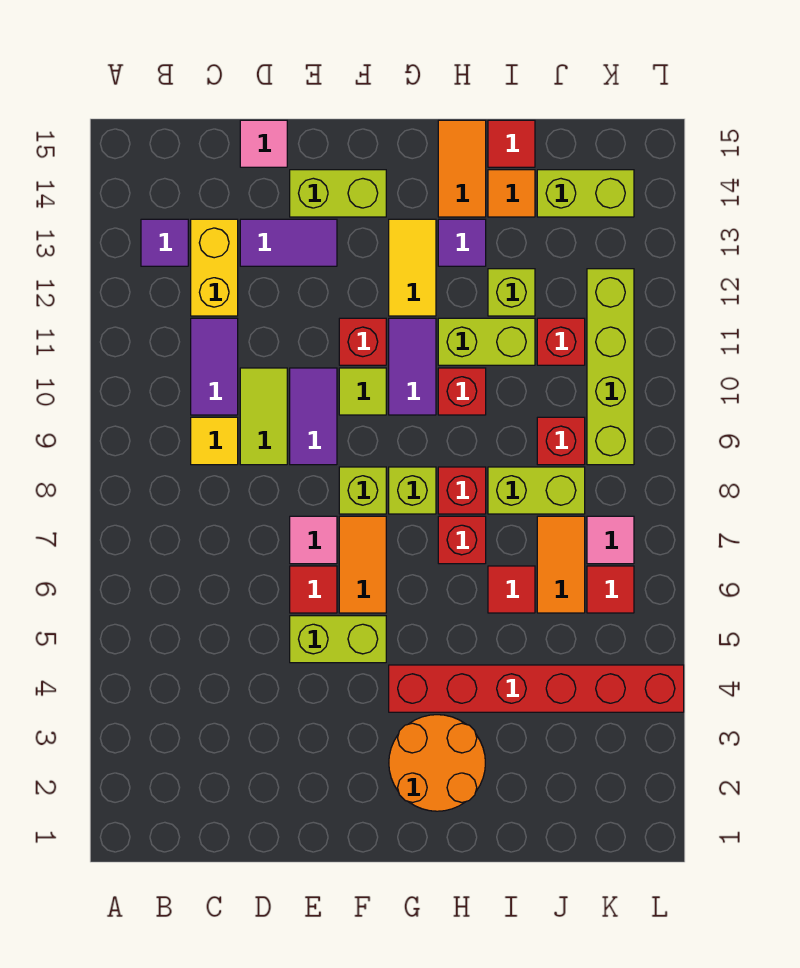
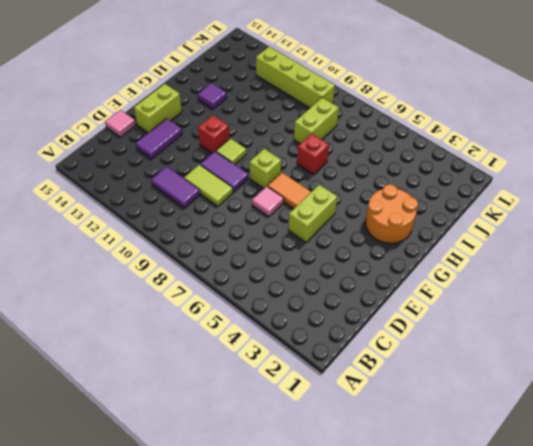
none -> purple tile B13 level 1
none -> yellow tile C9 level 1
none -> yellow brick C12:C13 level 1
none -> red tile E6 level 1

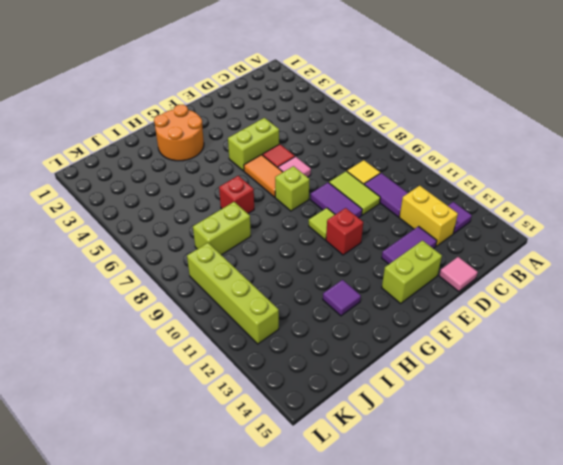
none -> red brick G4:L4 level 1
none -> lime brick G8 level 1
none -> purple tile G10:G11 level 1
none -> yellow tile G12:G13 level 1

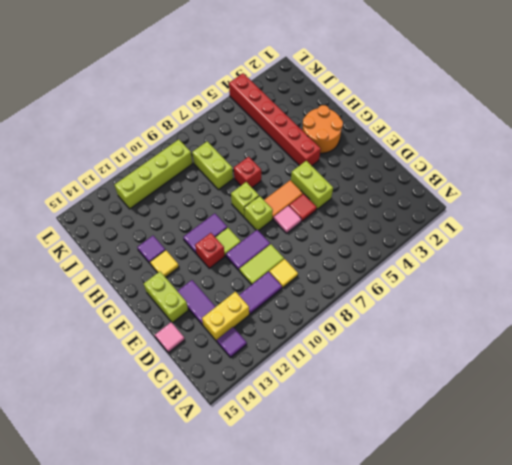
yellow tile G13 level 1 -> yellow tile G12:G13 level 1
none -> red brick H8 level 1
none -> red brick H10 level 1
none -> lime brick H11:I11 level 1
none -> orange tile H14:H15 level 1

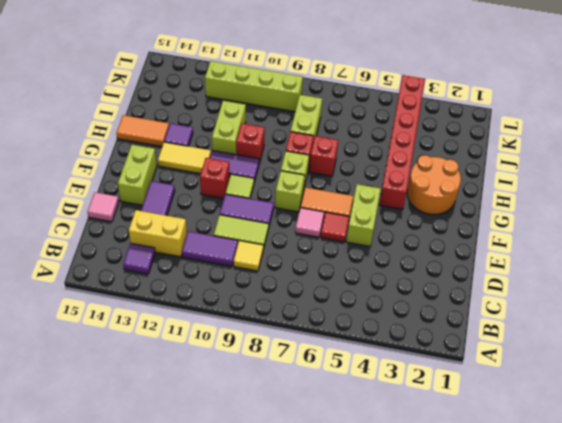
none -> red tile I6 level 1
none -> lime brick I12 level 1
none -> orange tile I14 level 1
none -> red tile I15 level 1

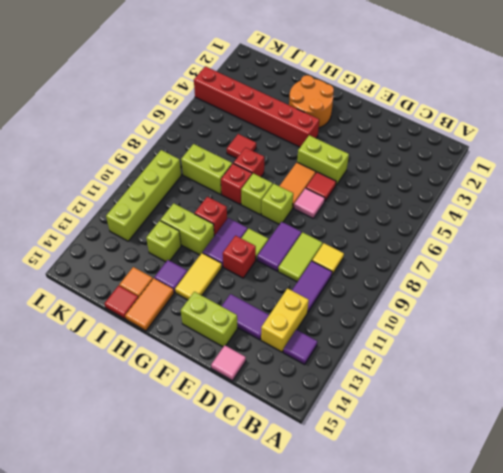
none -> orange tile J6:J7 level 1
none -> red brick J9 level 1
none -> red brick J11 level 1
none -> lime brick J14:K14 level 1

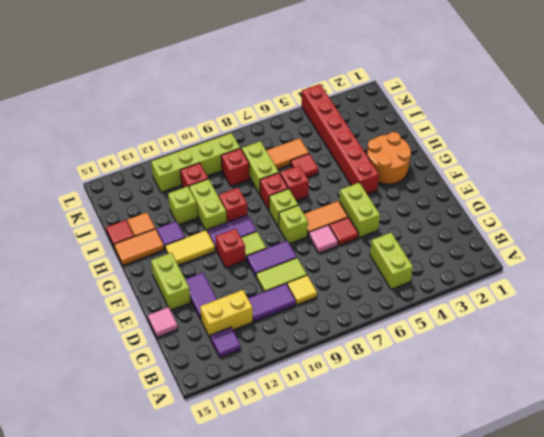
lime brick B5:C5 level 1 -> lime brick J14:K14 level 1
none -> red tile K6 level 1
none -> pink tile K7 level 1

